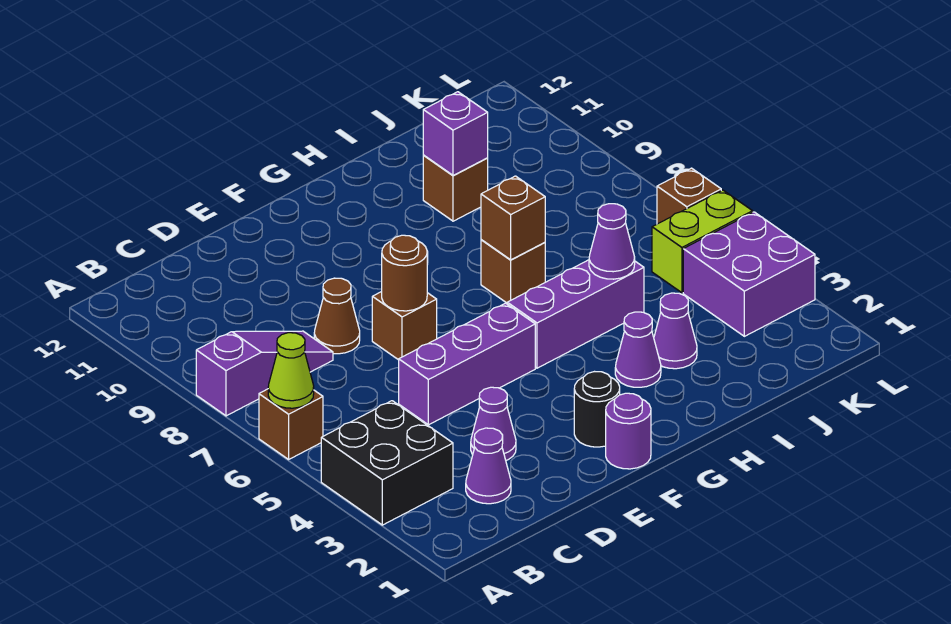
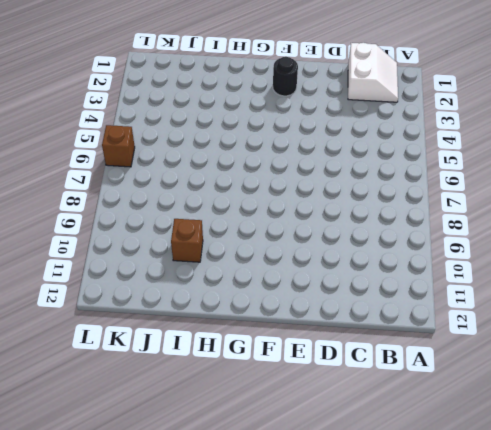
white slope B1:C2 level 1 top C -> purple cone C2 level 1
none -> black brick A3:B4 level 1
none -> brown brick A6 level 1
none -> purple slope A8:C8 level 1 top A

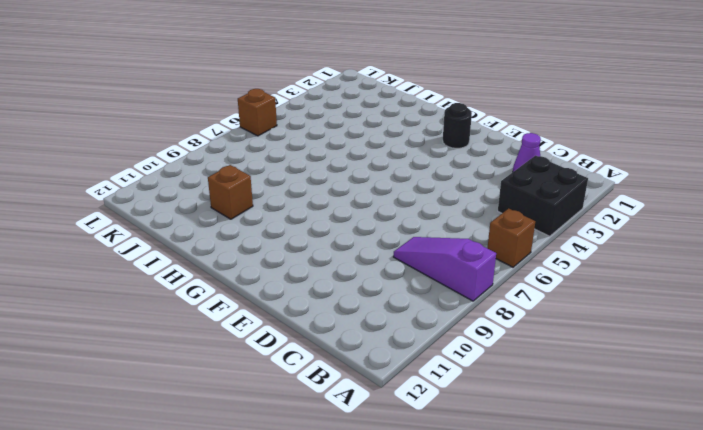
none -> purple cone D3 level 1
none -> purple brick D5:F5 level 1
none -> brown cone D8 level 1

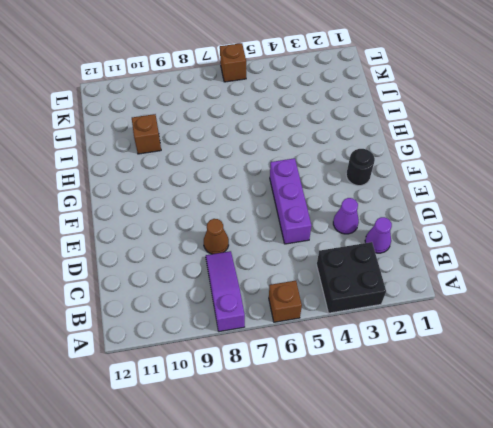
none -> brown brick E7 level 1
none -> purple round brick F1 level 1
none -> purple brick G5:I5 level 1

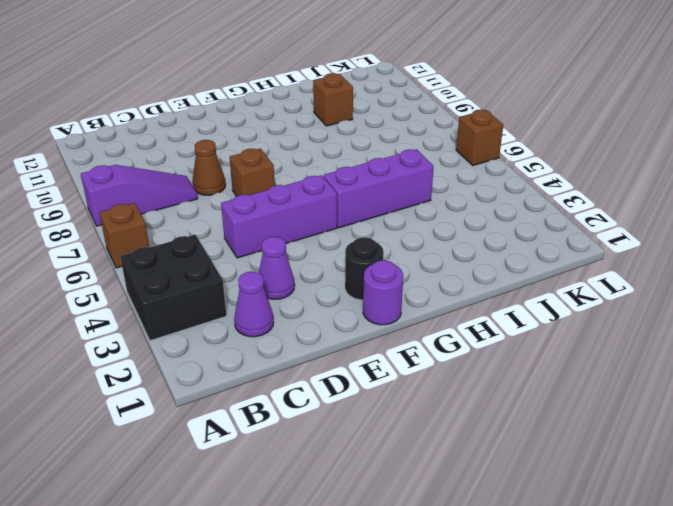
none -> purple cone H3 level 1
none -> brown brick H7 level 1
none -> purple cone I3 level 1

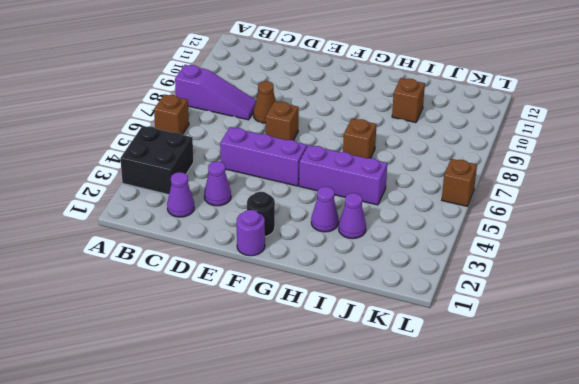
none -> purple brick K3:L4 level 1
none -> lime brick K5:L5 level 1
none -> lime cone A6 level 2

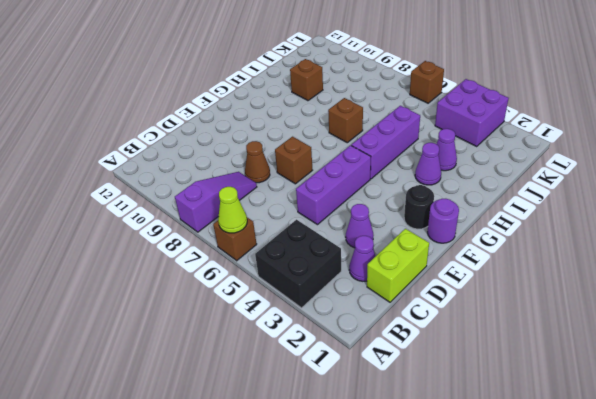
lime brick C1:D1 level 1 -> lime brick K5:L5 level 1
none -> brown round brick E7 level 2
none -> brown brick H7 level 2
none -> purple cone I5 level 2

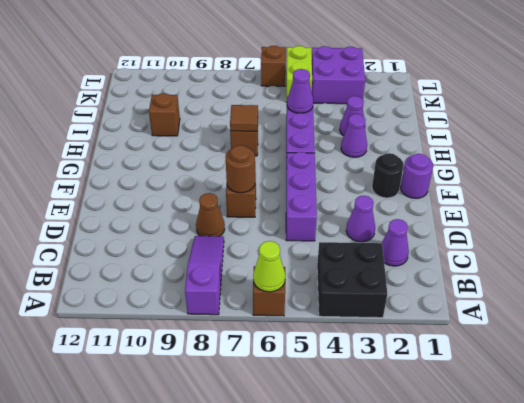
brown tile H7 level 2 -> brown brick H7 level 2
none -> purple brick I10 level 2

